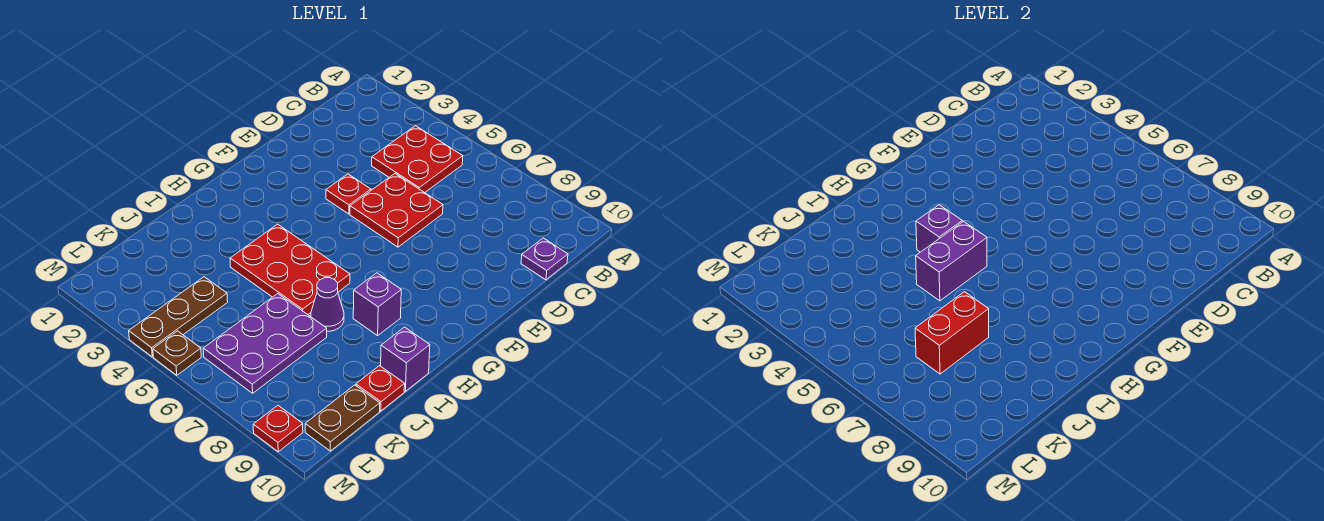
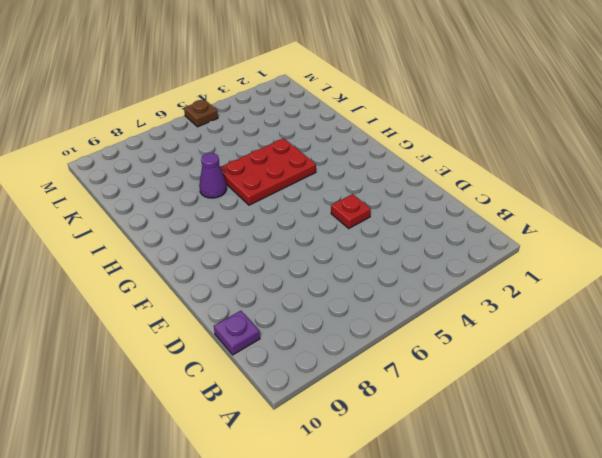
none -> red plate B4:C5 level 1
none -> red plate D5:E6 level 1
none -> purple brick H8 level 1

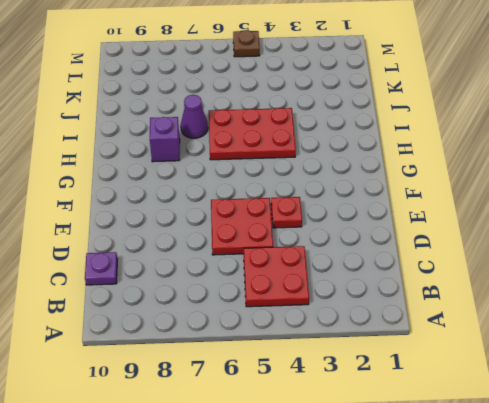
none -> purple brick I10 level 1
none -> purple plate J6:L7 level 1
none -> red plate J10 level 1

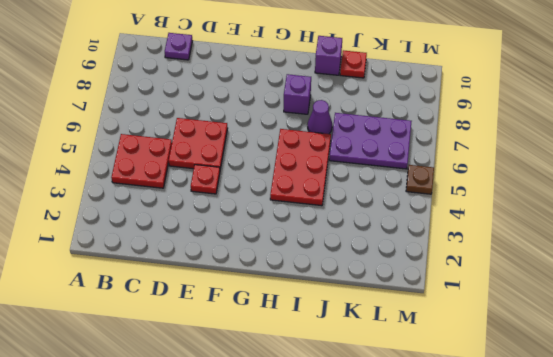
none -> brown plate K4:M4 level 1
none -> brown plate K10:L10 level 1
none -> red plate M9 level 1

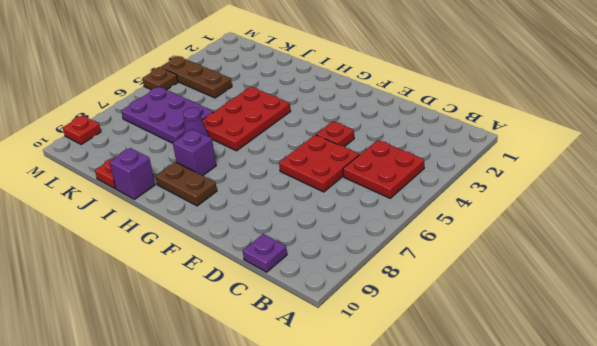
brown plate G9:H9 level 1 -> brown plate K10:L10 level 1
none -> purple brick H4 level 2
none -> purple brick H5:I5 level 2
none -> red brick J7:K7 level 2

